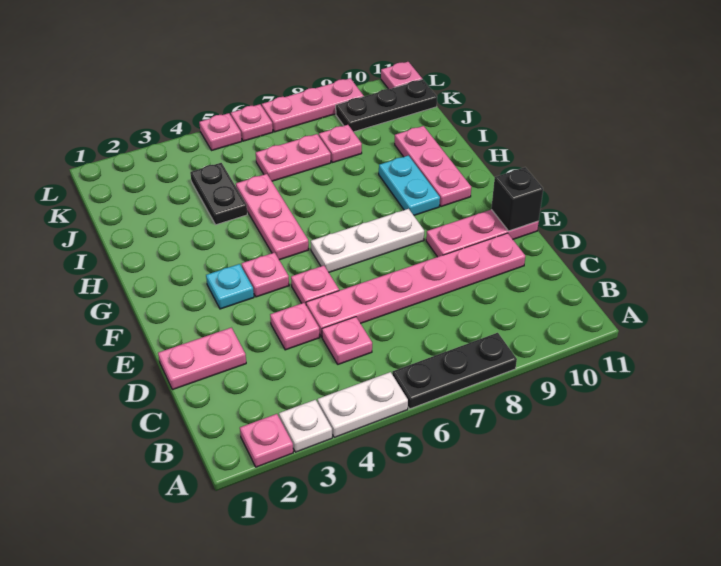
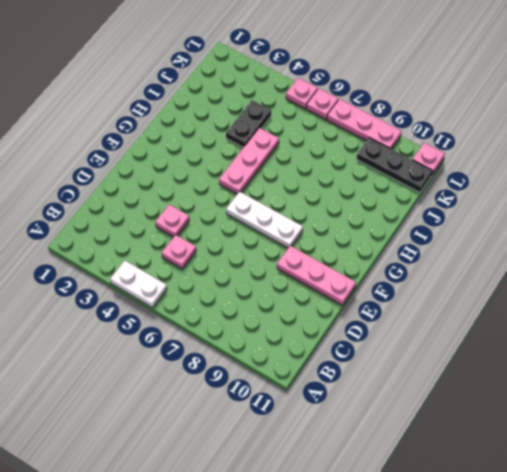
none -> pink plate A2 level 1
none -> white plate A3 level 1
none -> black plate A6:A8 level 1

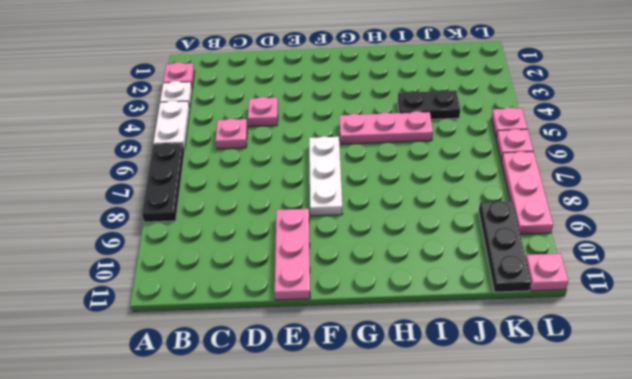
none -> pink plate D1:D2 level 1
none -> pink plate D5:D10 level 1
none -> pink plate E5 level 1

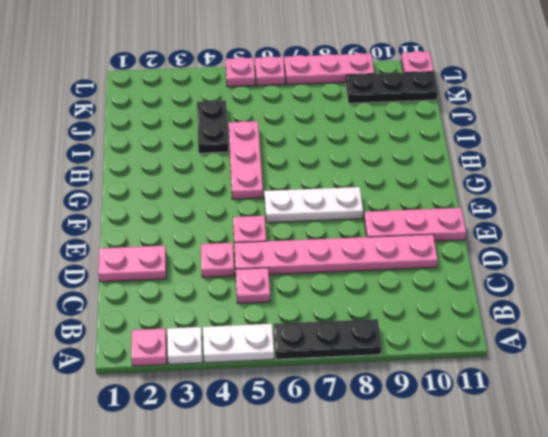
none -> cyan plate F3 level 1
none -> pink plate F4 level 1
none -> cyan plate G9:H9 level 1

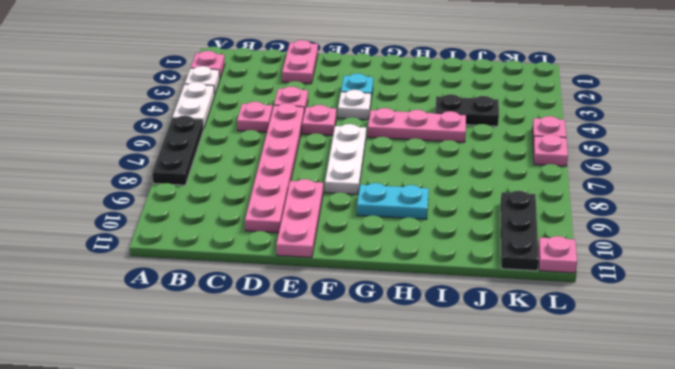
white plate F4 level 1 -> pink plate F4 level 1
none -> pink plate G10:I10 level 1
none -> pink plate J6:J7 level 1
none -> pink plate J8 level 1

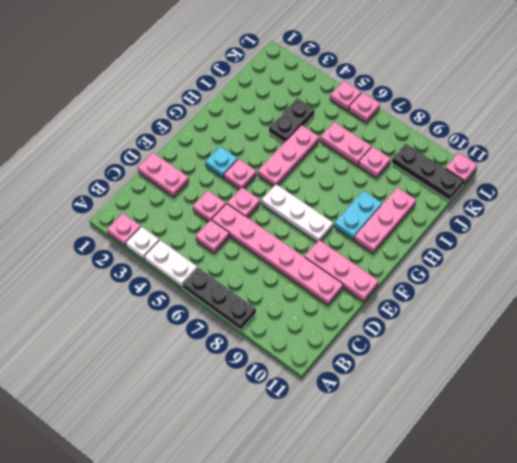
none -> pink plate L7:L9 level 1
none -> black brick E11 level 2

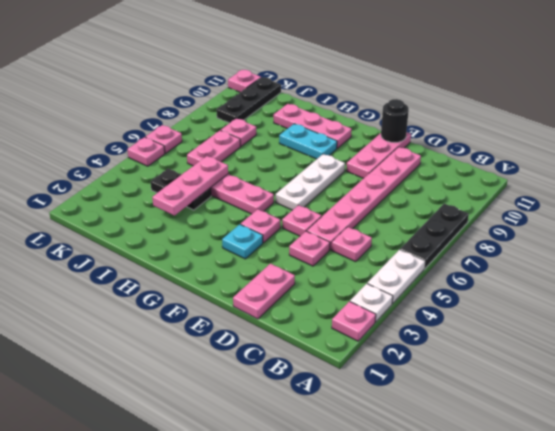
black round brick E11 level 2 -> black brick E11 level 2
pink plate I3:I5 level 2 -> pink plate L7:L9 level 1

